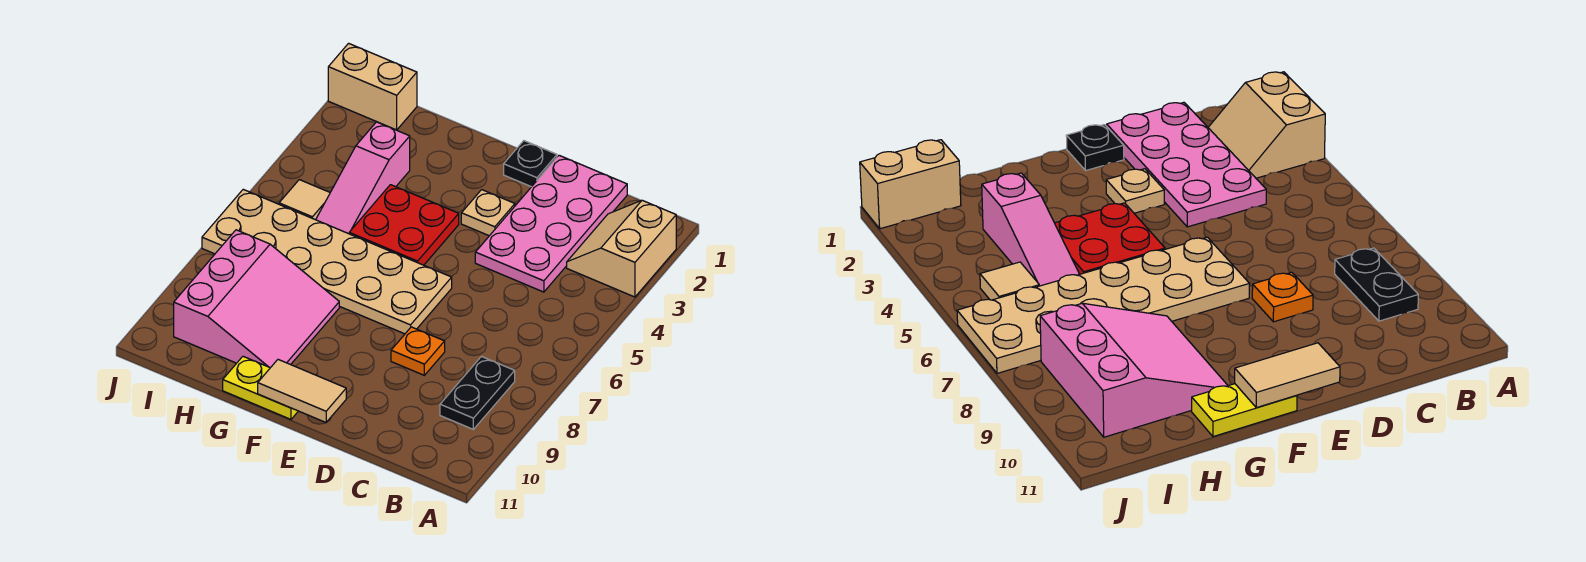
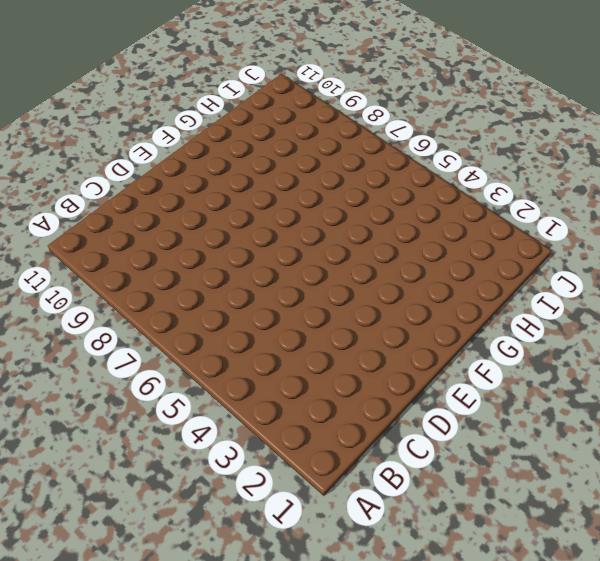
none -> tan slope A2:B3 level 1 top A
none -> black plate B8:B9 level 1
none -> pink plate C1:D4 level 1

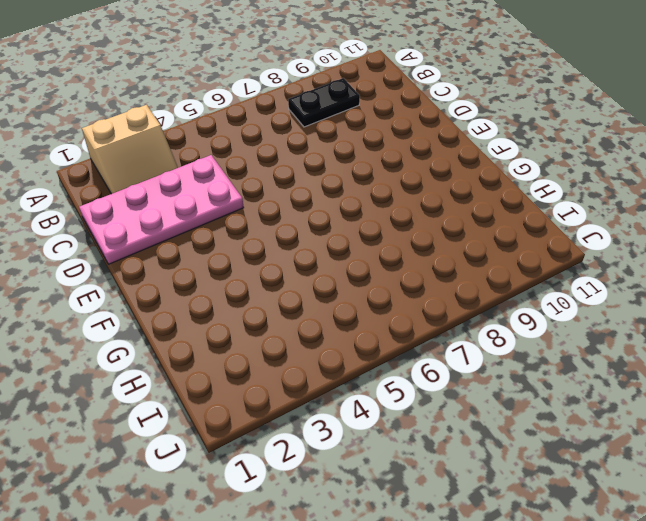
none -> orange plate D8 level 1
none -> black plate E1 level 1
none -> tan plate E3 level 1

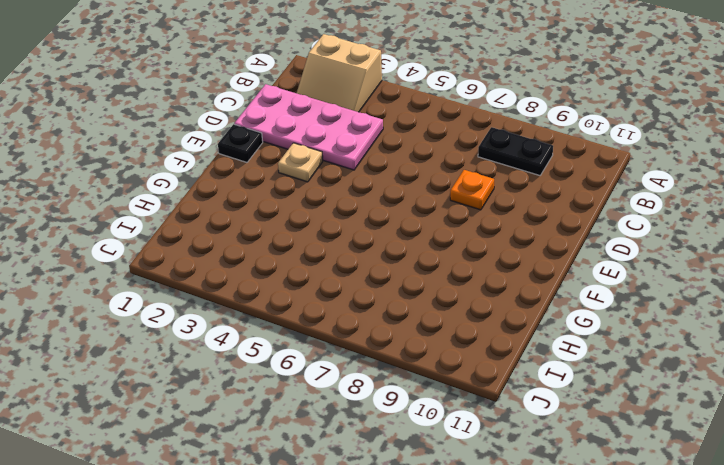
none -> tan plate E6:J7 level 1
none -> red plate F4:G5 level 1
none -> yellow plate F11:G11 level 1

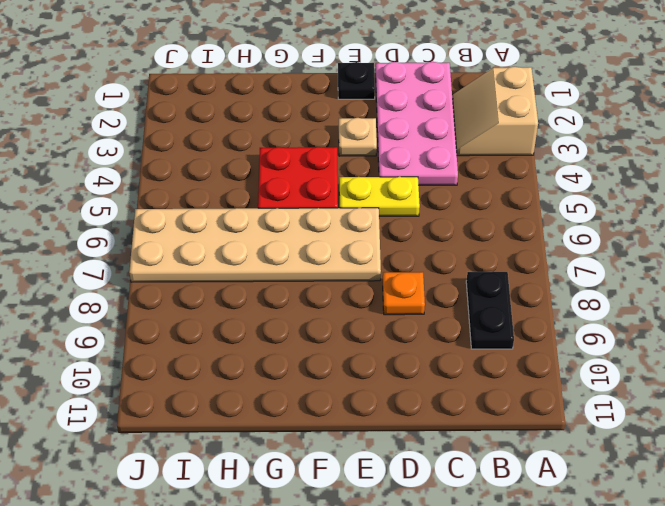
yellow plate D5:E5 level 1 -> yellow plate F11:G11 level 1
none -> pink slope G8:I10 level 1 top I
none -> pink slope H3:H5 level 1 top 3
none -> tan brick I1:J1 level 1

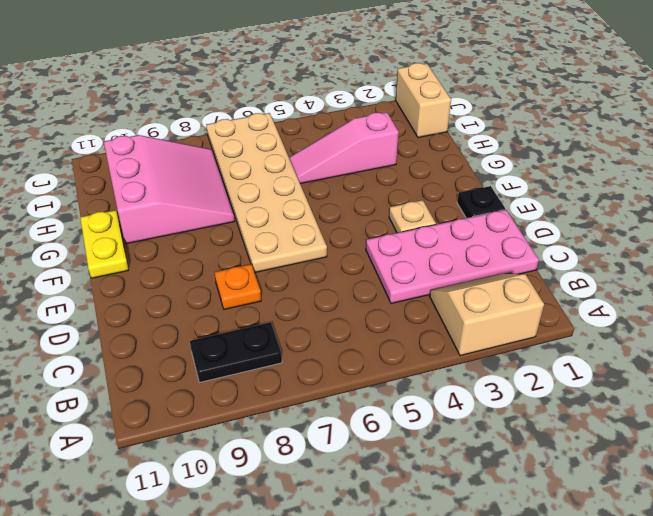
pink slope G8:I10 level 1 top 10 -> pink slope G8:I10 level 1 top I
none -> red plate F4:G5 level 1
none -> tan tile I5 level 1
none -> tan tile E11:F11 level 2

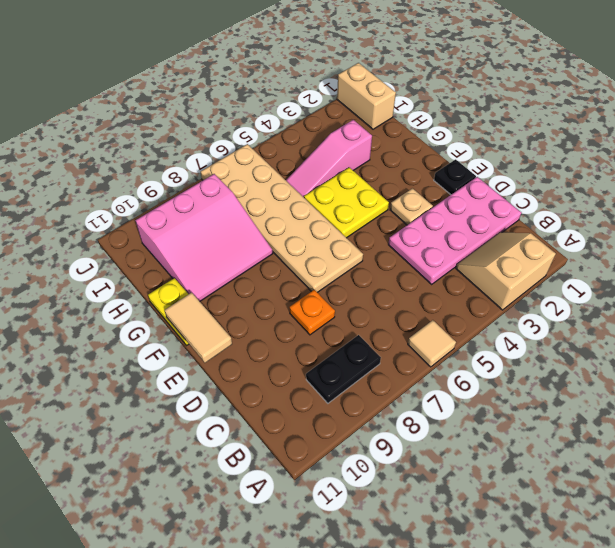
tan tile A6 level 1 -> tan tile I5 level 1
yellow plate F4:G5 level 1 -> red plate F4:G5 level 1

